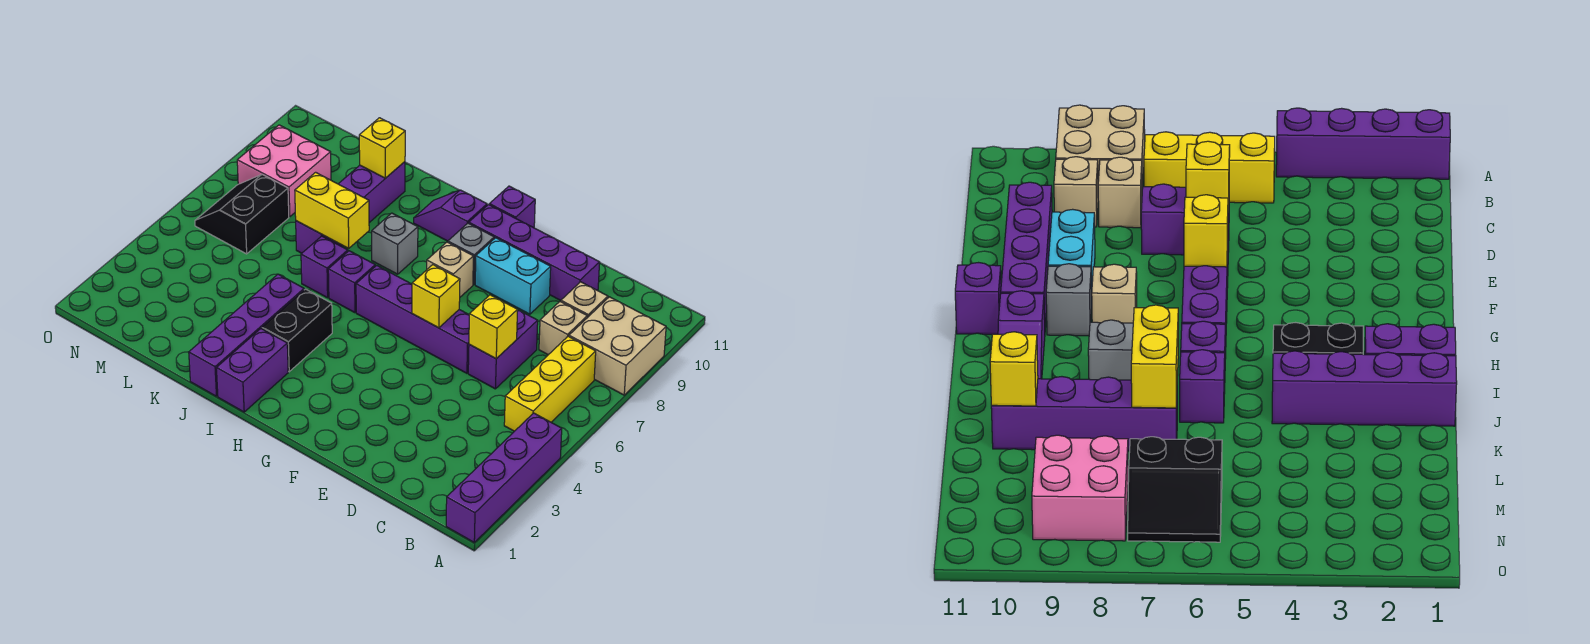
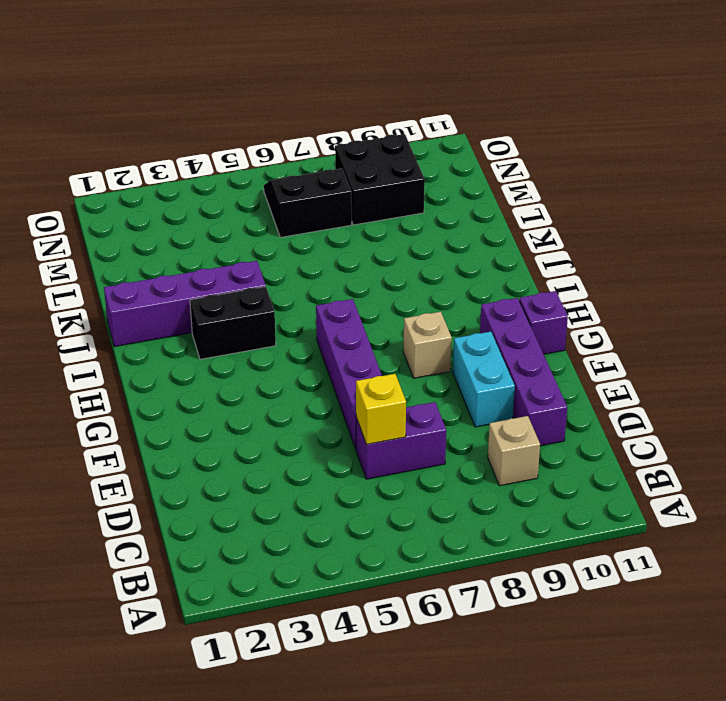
black brick M8:N9 level 1 -> pink brick M8:N9 level 1
none -> purple brick A1:A4 level 1
none -> tan brick A8:B9 level 1
none -> yellow brick B5:B7 level 1

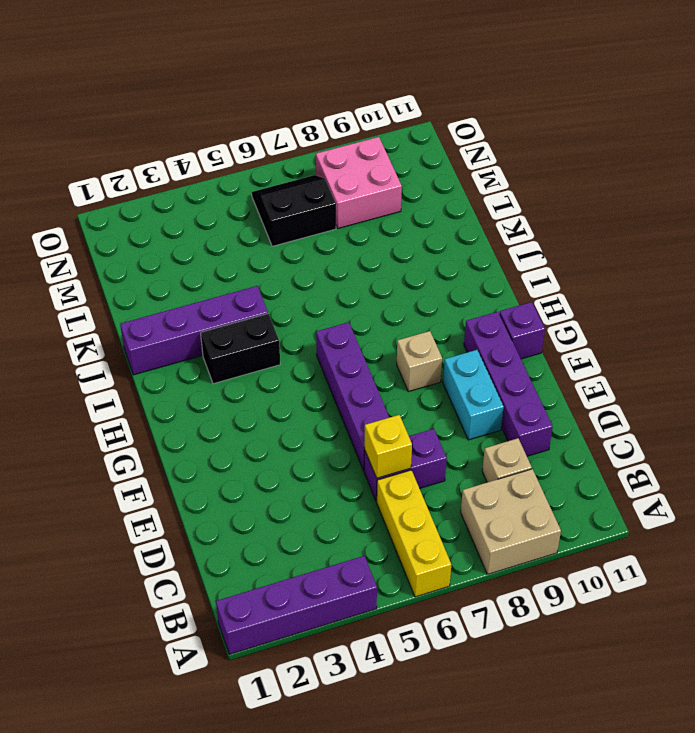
yellow brick A6:C6 level 1 -> yellow brick B5:B7 level 1
none -> tan brick C8 level 1
none -> grey brick G9 level 1
none -> purple slope H10:I10 level 1 top H

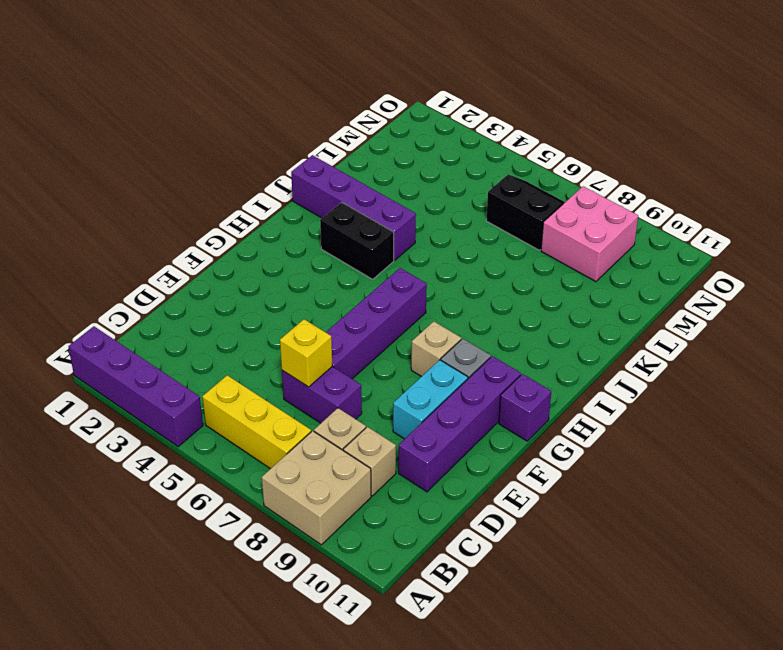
none -> purple slope H10:I10 level 1 top H
none -> purple brick I1:I2 level 1
none -> purple brick I6 level 1

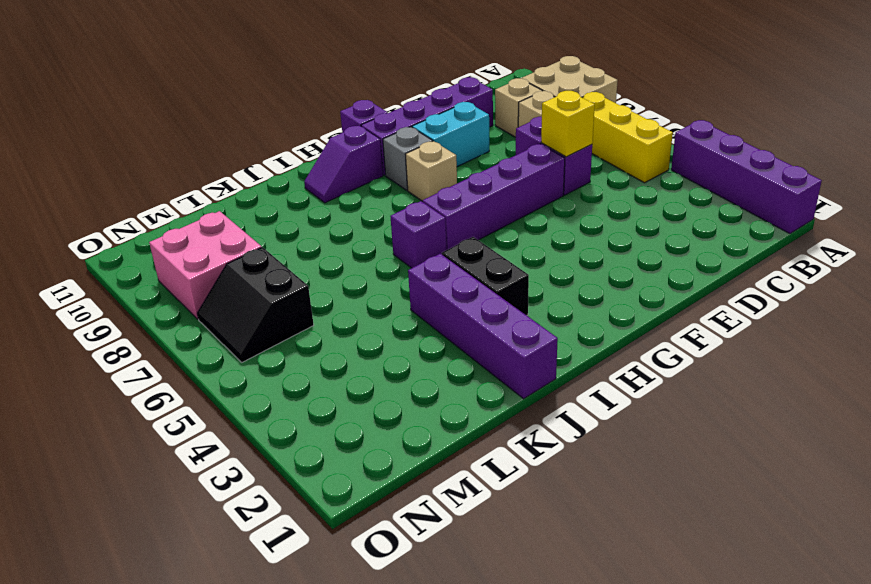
none -> purple brick I1:I2 level 1
none -> grey brick I8 level 1
none -> purple brick J6 level 1

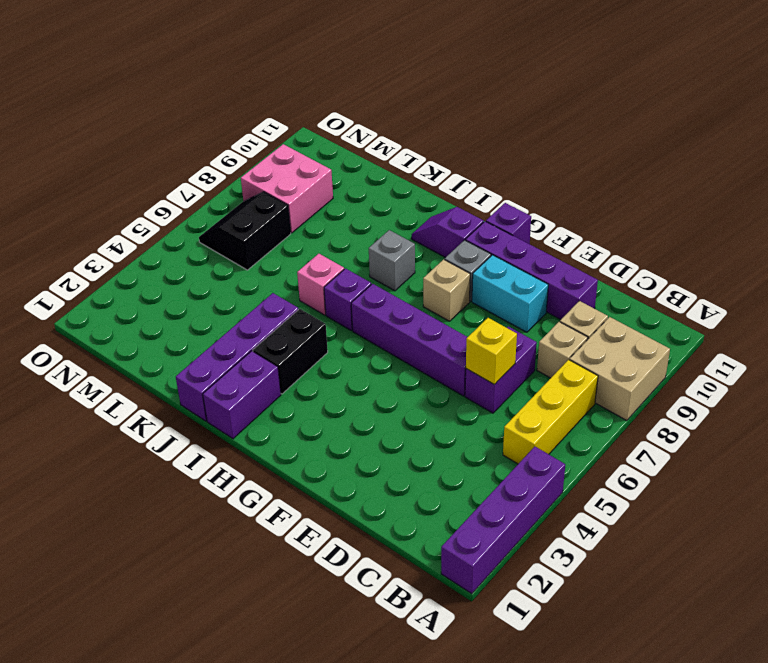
pink brick J6 level 1 -> purple brick J6 level 1
none -> purple brick K7:K10 level 1
none -> yellow brick F6 level 2
none -> yellow brick J7:K7 level 2

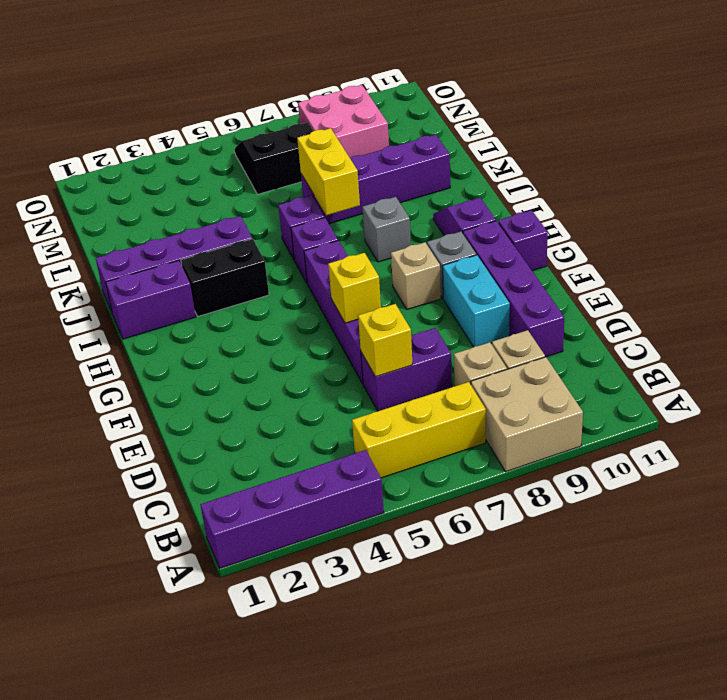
none -> yellow brick K10 level 2

